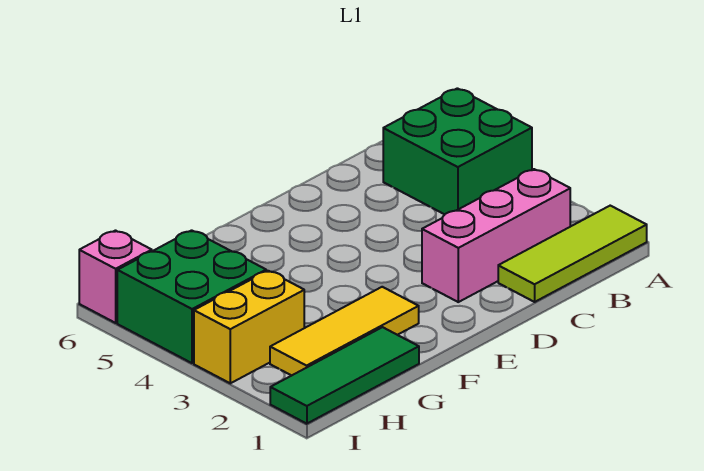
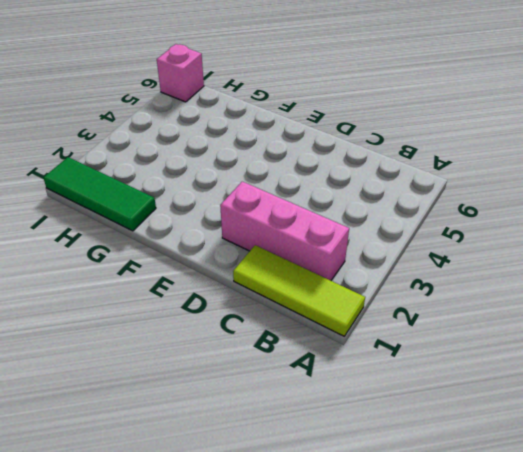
none -> green brick A4:B5 level 1
none -> yellow tile F2:H2 level 1

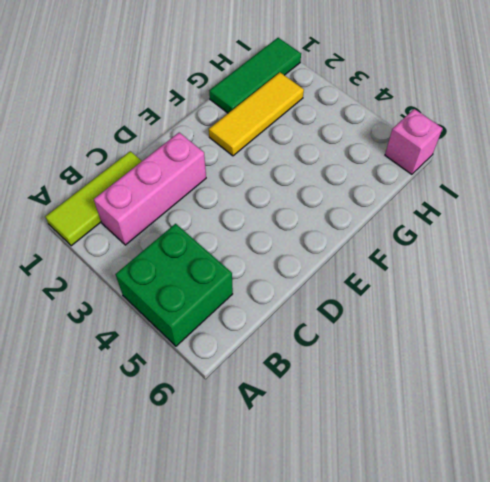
none -> yellow brick H3:I3 level 1
none -> green brick H4:I5 level 1

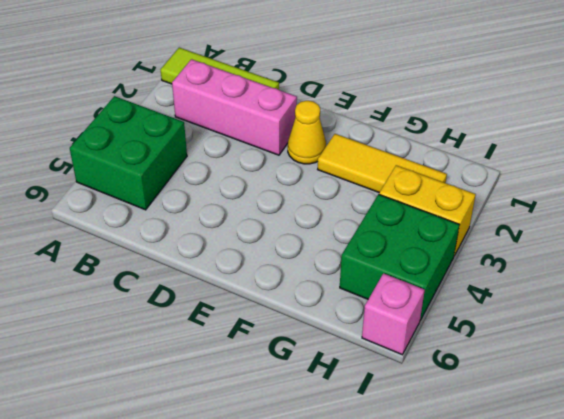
yellow cone E2 level 1 -> none
none -> green tile G1:I1 level 1

